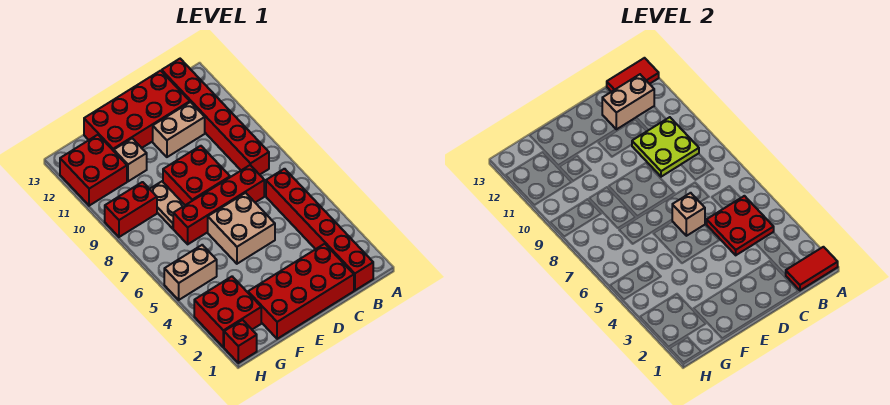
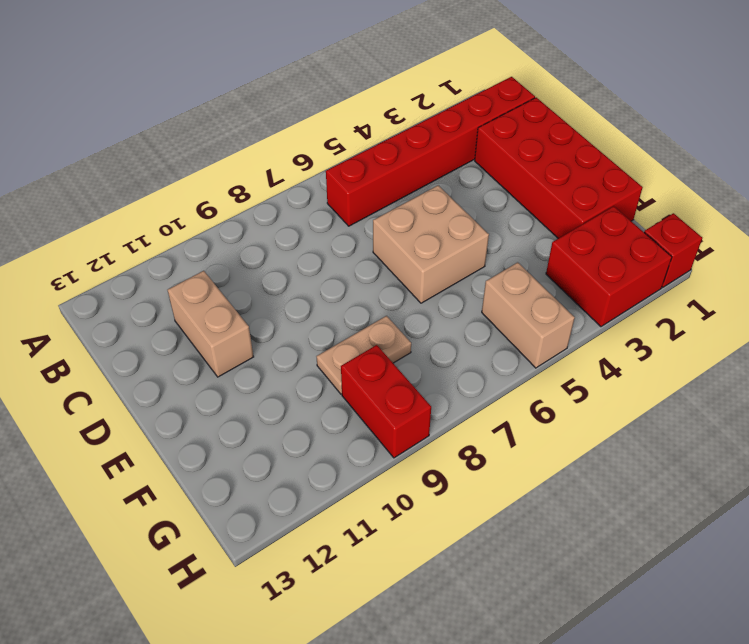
none -> red brick B8:B13 level 1
none -> red brick C7:F7 level 1
none -> red brick C12:F13 level 1

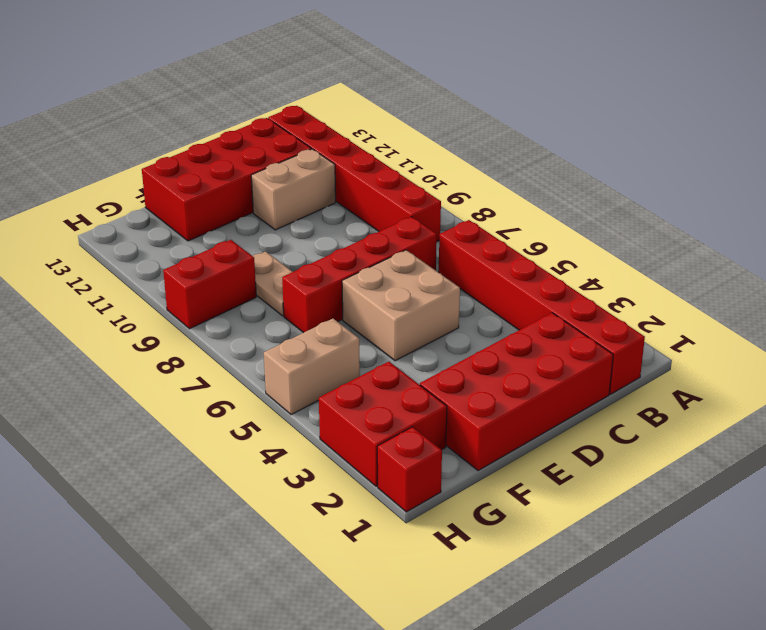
none -> red brick D8:E9 level 1
none -> tan brick F11 level 1
none -> red brick G11:H12 level 1

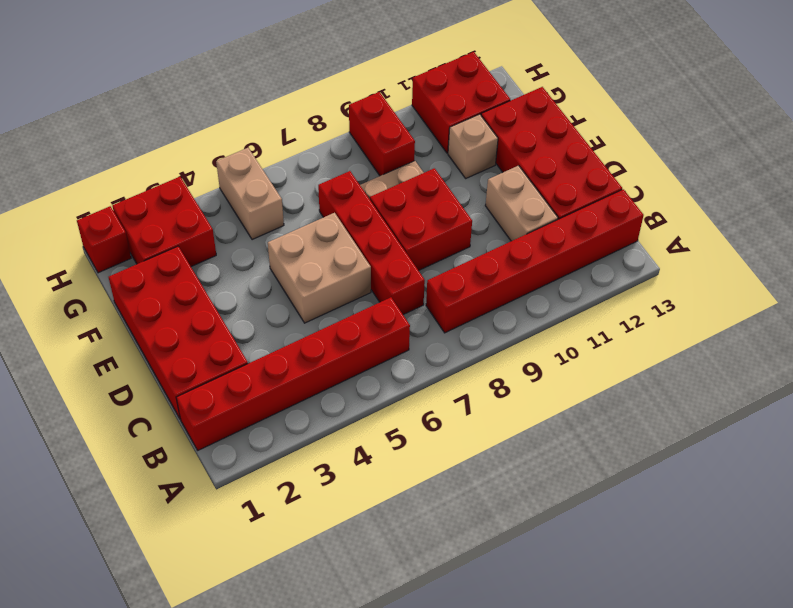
none -> red tile A1:B1 level 2
none -> red tile A13:B13 level 2
none -> red plate B4:C5 level 2

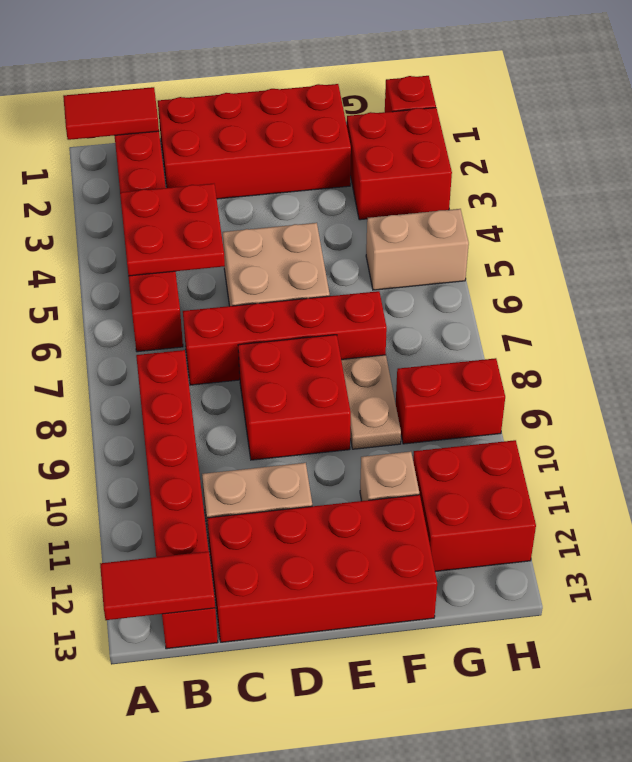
none -> lime plate B9:C10 level 2
none -> tan brick B12:C12 level 2
none -> tan brick D6 level 2

